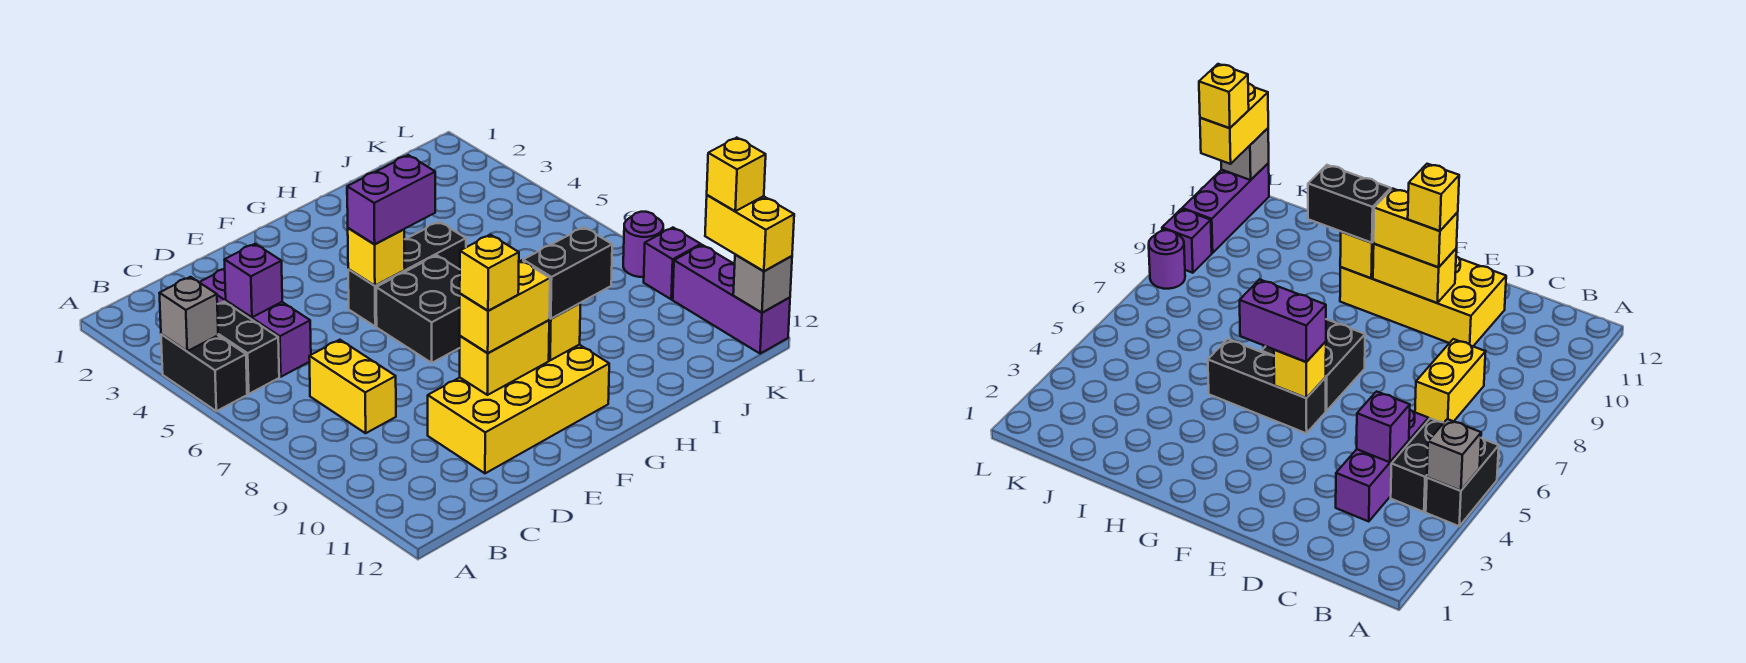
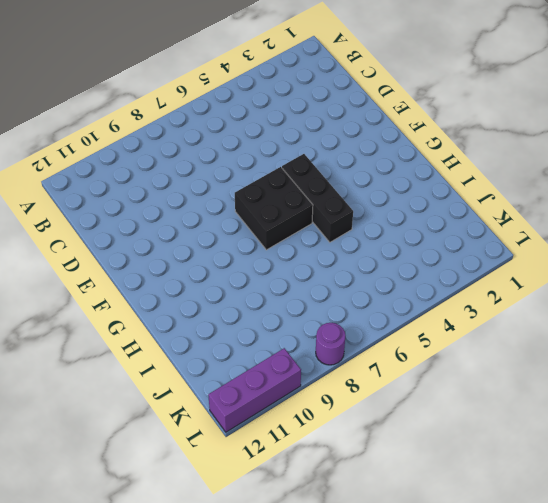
none -> black brick A4:A5 level 1
none -> black brick B4:B5 level 1
none -> purple brick C3:C5 level 1

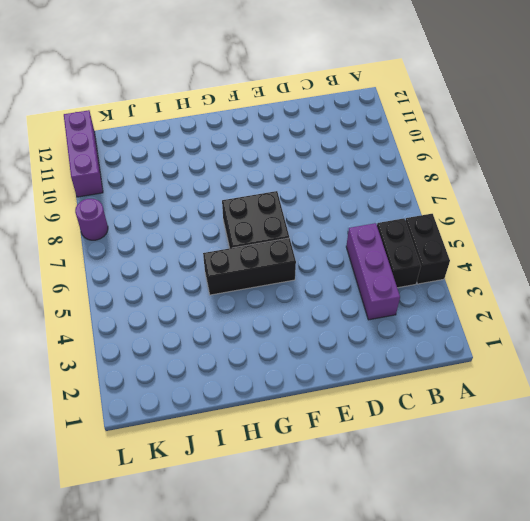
none -> yellow brick C7:C8 level 1
none -> yellow brick D10:G11 level 1
none -> purple brick L9 level 1

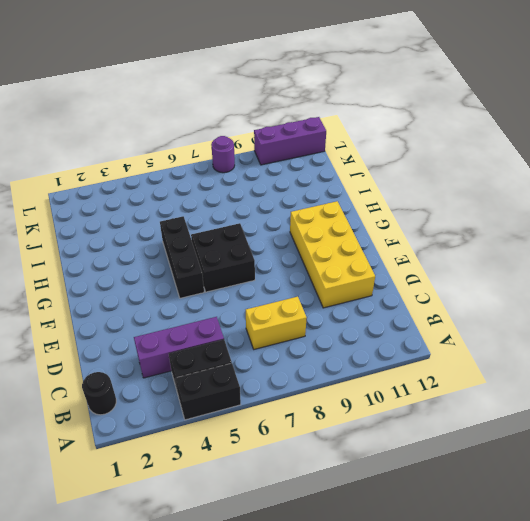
black round brick B1 level 1 -> none
none -> purple brick L9 level 1
none -> grey brick A4 level 2
none -> purple brick C4 level 2

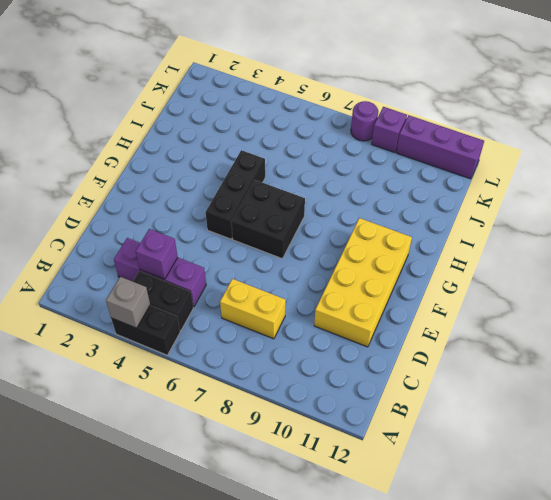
none -> yellow brick E10:F10 level 2
none -> yellow brick F5 level 2
none -> yellow brick G10 level 2

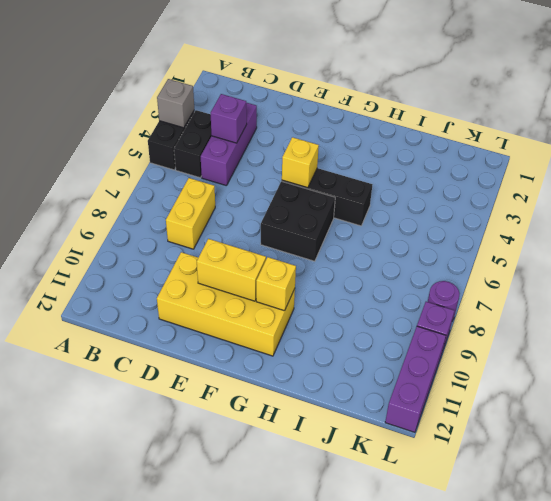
none -> grey brick L12 level 2
none -> yellow brick E10:F10 level 3
none -> purple brick F5:G5 level 3

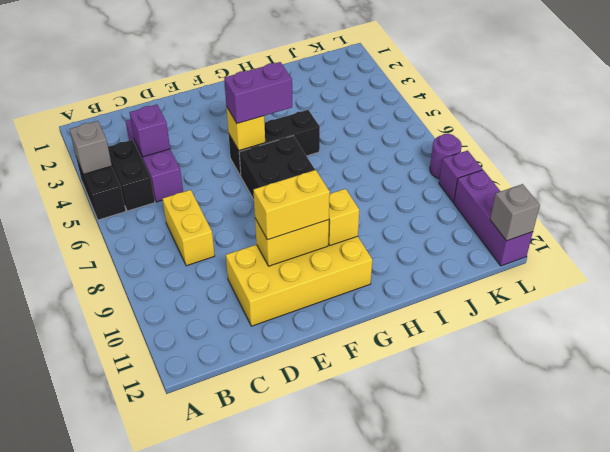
none -> black brick G10:H10 level 3
none -> yellow brick L11:L12 level 3
none -> yellow brick E10 level 4

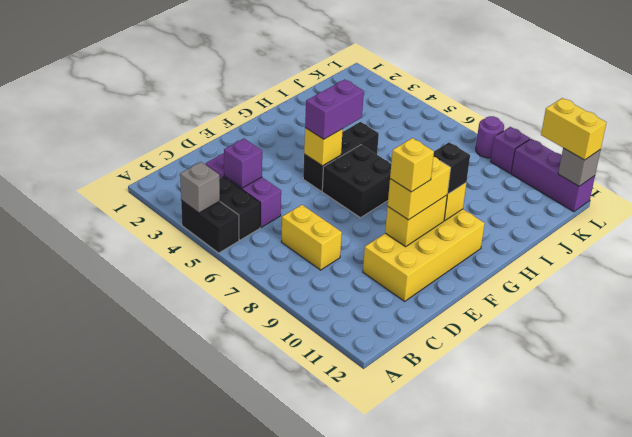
black brick G10 level 3 -> black brick G10:H10 level 3
none -> yellow brick L11 level 4

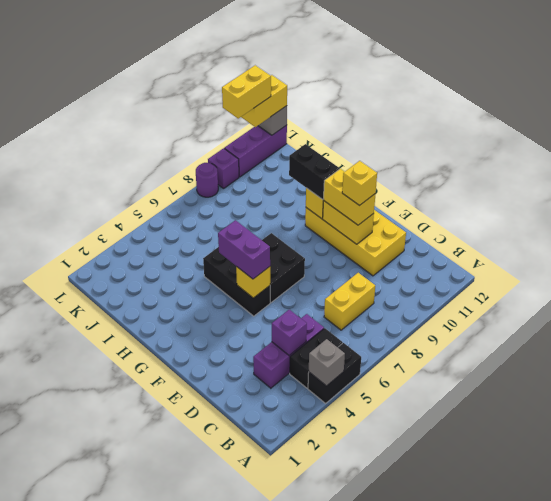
yellow brick L10:L11 level 4 -> yellow brick L11 level 4

